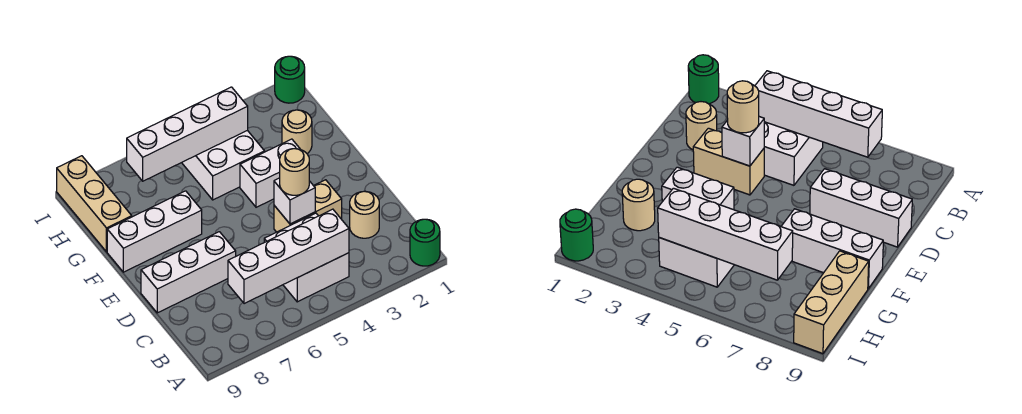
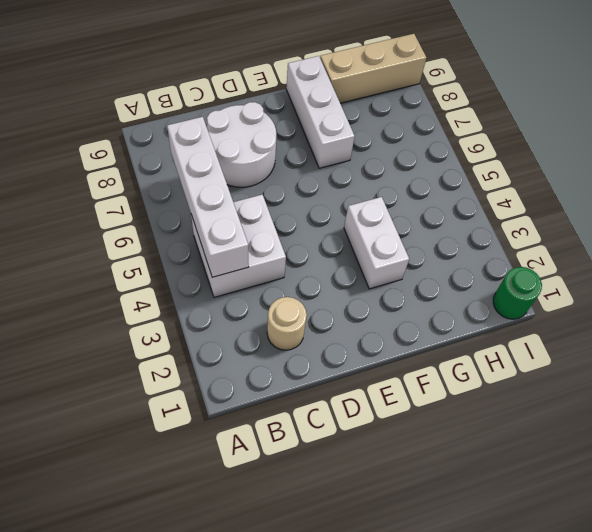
white round brick C7:D8 level 1 -> white brick D7:D9 level 1
none -> green round brick A1 level 1
none -> tan brick D3:D4 level 1
none -> tan round brick G2 level 1

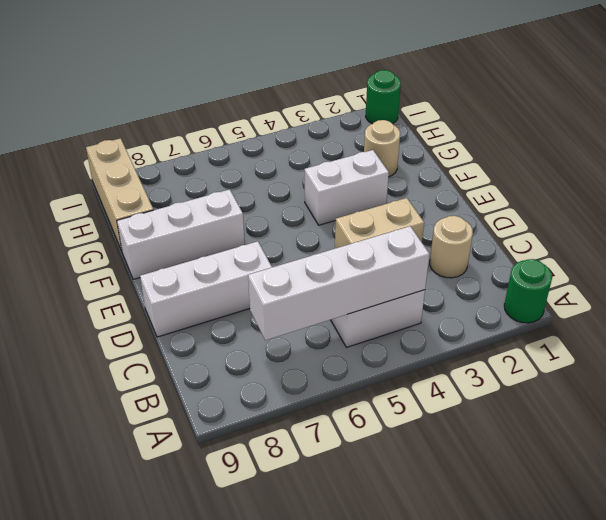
none -> white brick G4:H5 level 1
none -> white brick D4 level 2
none -> white brick H4:H7 level 2

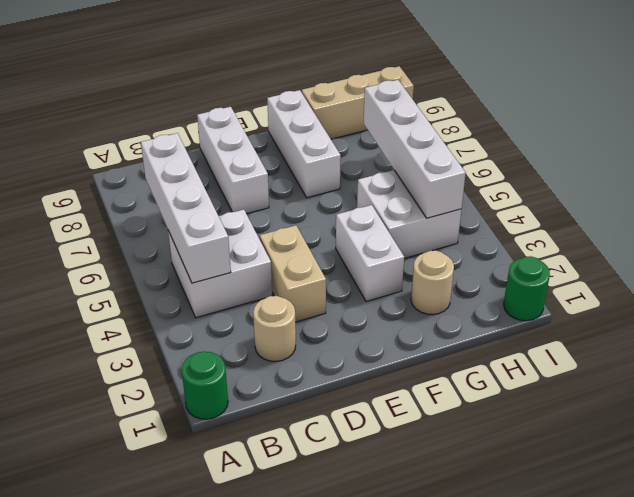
none -> white brick D4 level 2
none -> tan round brick D4 level 3

